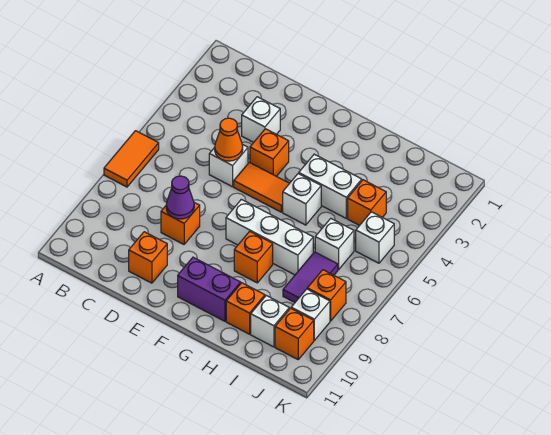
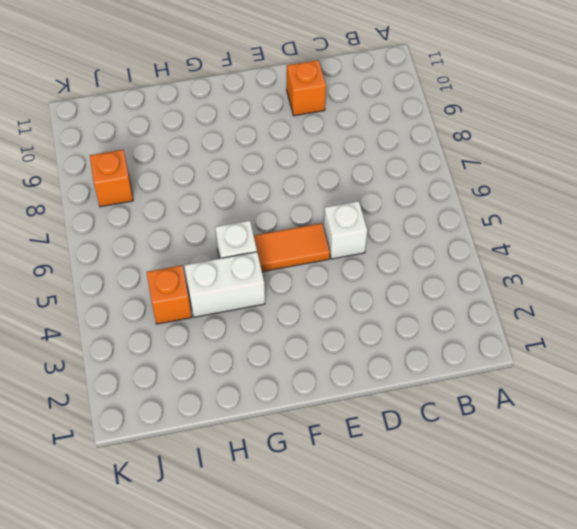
none -> orange tile A6:A7 level 1
none -> white brick D3 level 1
none -> orange brick D8 level 1

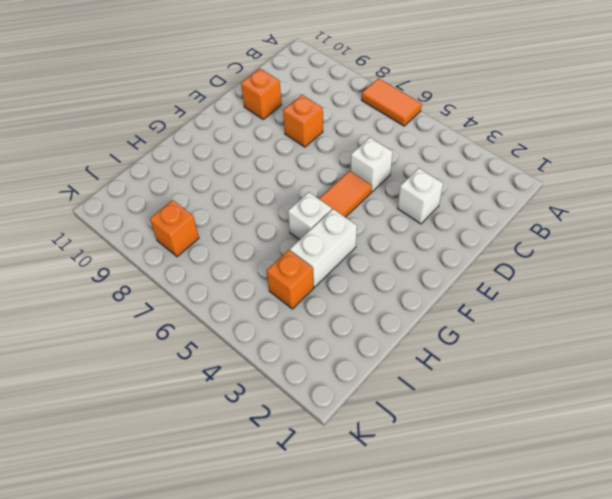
none -> orange brick E4 level 1
none -> white brick F7:H7 level 1
none -> purple brick F10:G10 level 1

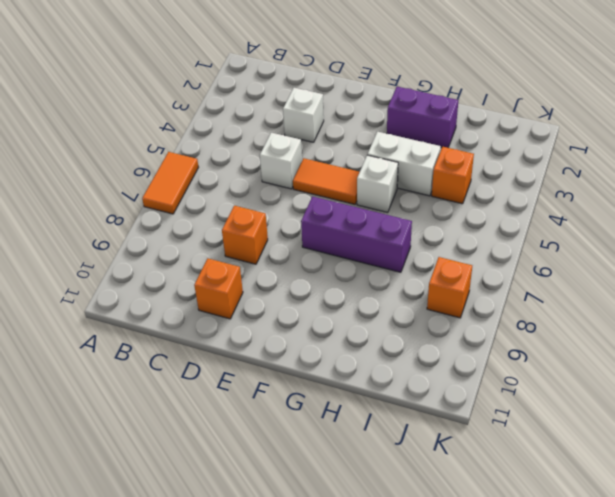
purple brick F7:H7 level 1 -> white brick F7:H7 level 1
purple brick G2:H2 level 1 -> purple brick F10:G10 level 1
none -> orange brick E4 level 1
none -> orange brick G8 level 1
none -> orange brick H10 level 1

